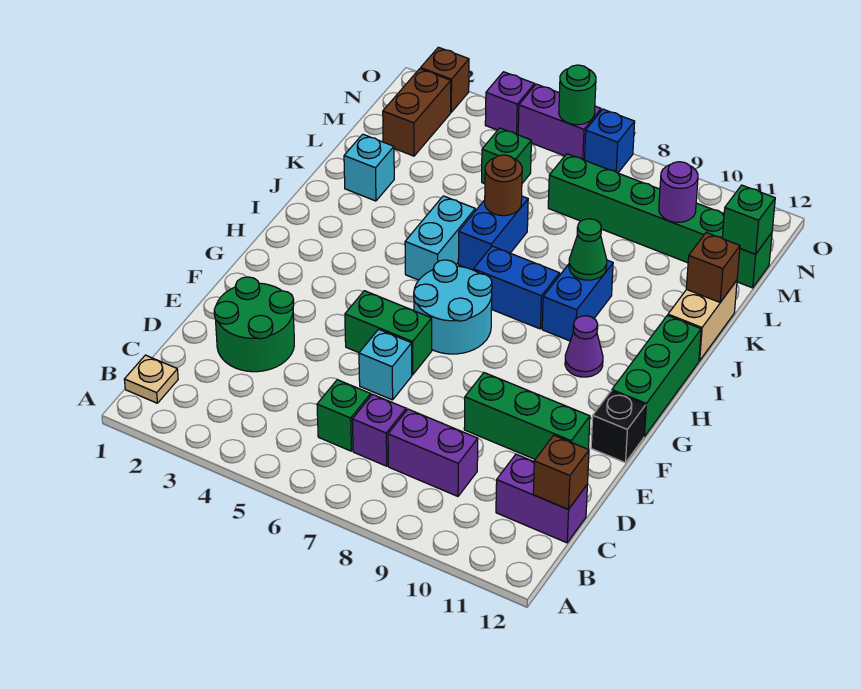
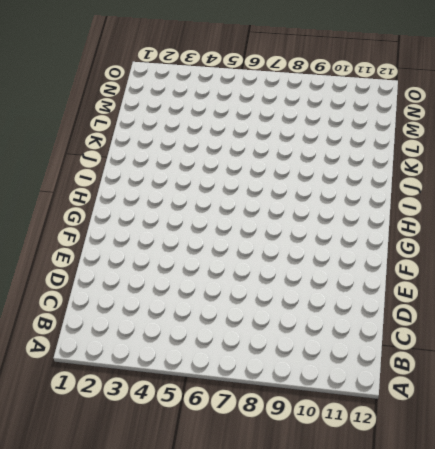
none -> tan plate B1 level 1
none -> green brick C6 level 1
none -> purple brick C7 level 1
none -> purple brick C8:C9 level 1

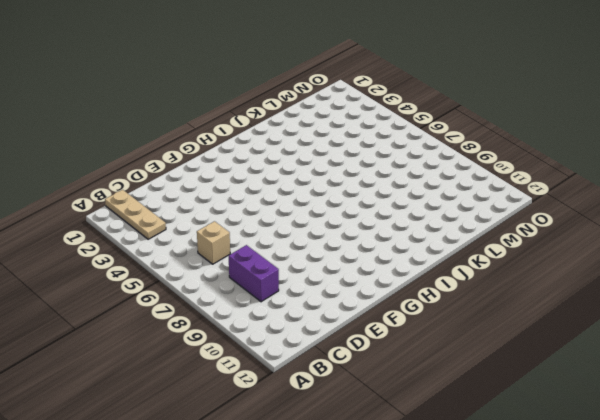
tan plate B1:B3 level 1 -> tan plate B1 level 1
tan brick C6 level 1 -> green brick C6 level 1
none -> purple brick C7 level 1
none -> purple brick C11:C12 level 1
none -> green round brick D2:E3 level 1
none -> cyan brick E6 level 1

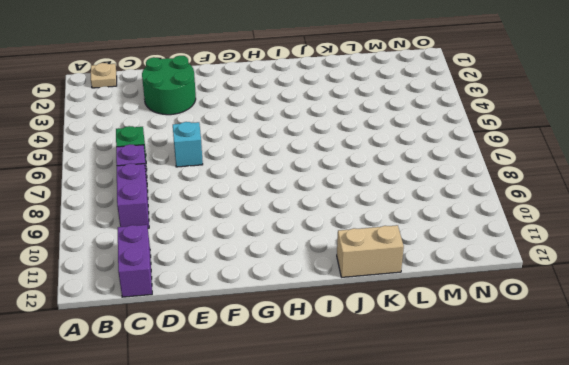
none -> green brick E9:E11 level 1
none -> green brick F5:F6 level 1
none -> black brick F12 level 1
none -> cyan round brick G6:H7 level 1

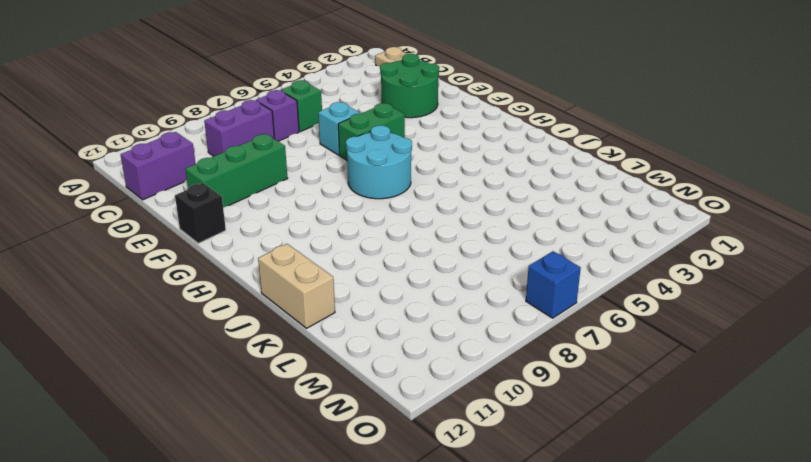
none -> green brick G12:I12 level 1
none -> purple cone H10 level 1
none -> cyan brick I5:J5 level 1
none -> blue brick I7:I8 level 1

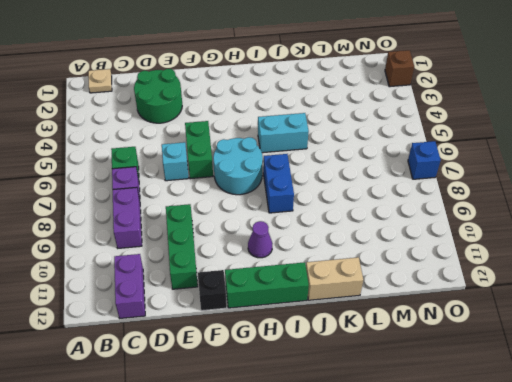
none -> blue brick I9:J9 level 1
none -> blue brick J6:K6 level 1
none -> cyan brick K2 level 1
none -> brown brick M2:N2 level 1

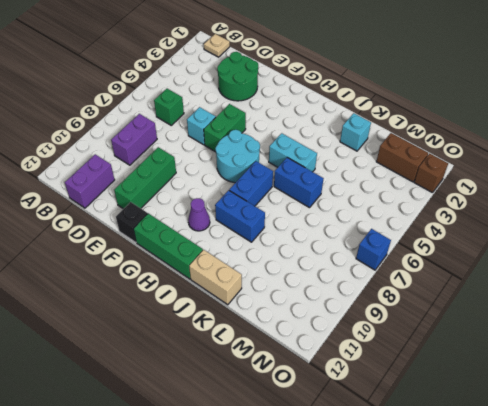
none -> purple brick C7 level 1
none -> green brick M5 level 1
none -> green brick M7:M12 level 1
none -> purple brick O4 level 1

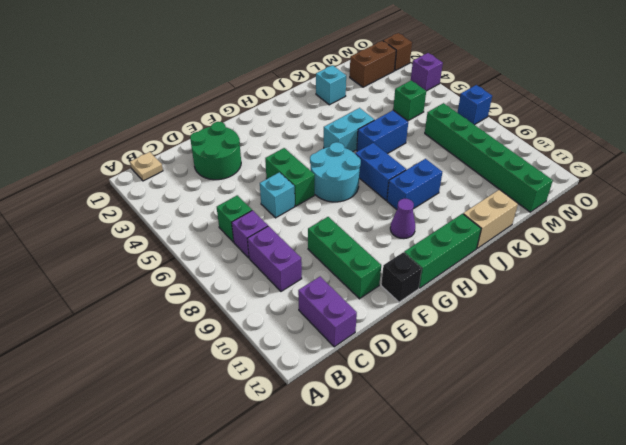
none -> purple brick O5:O6 level 1
none -> brown brick C12 level 2
none -> green cone J9 level 2
none -> brown round brick K6 level 2

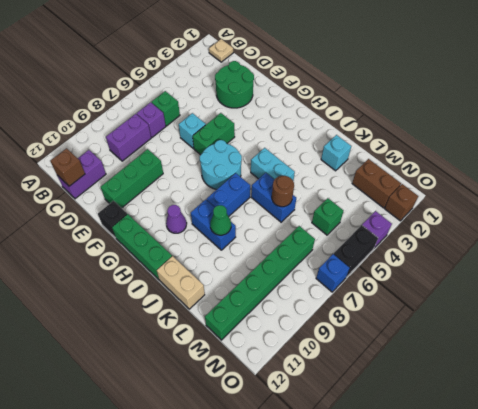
black brick O5:O6 level 1 -> purple brick O5:O6 level 1
none -> brown brick K12 level 2
none -> purple round brick M10 level 2
none -> green brick M12 level 2
none -> green round brick O6 level 2

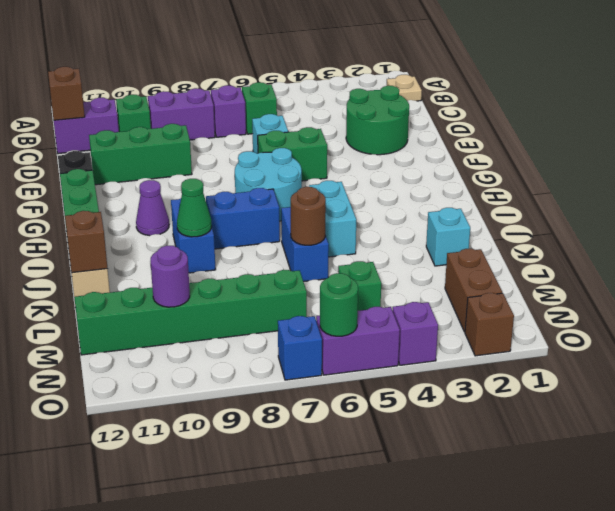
green brick C10 level 1 -> green brick M12 level 2

